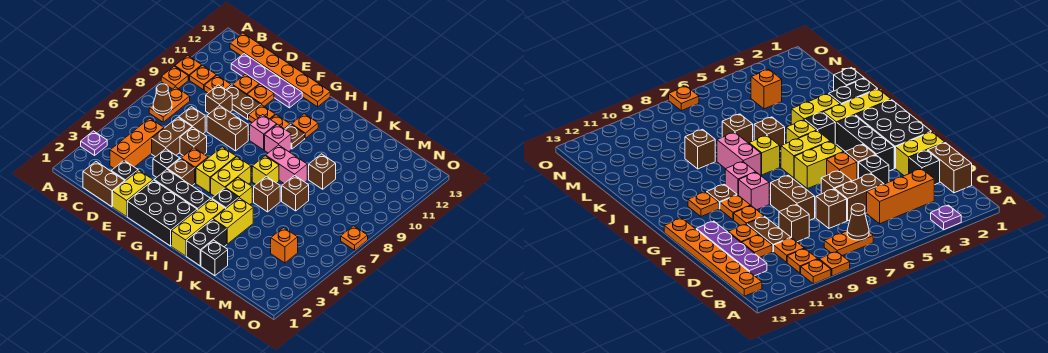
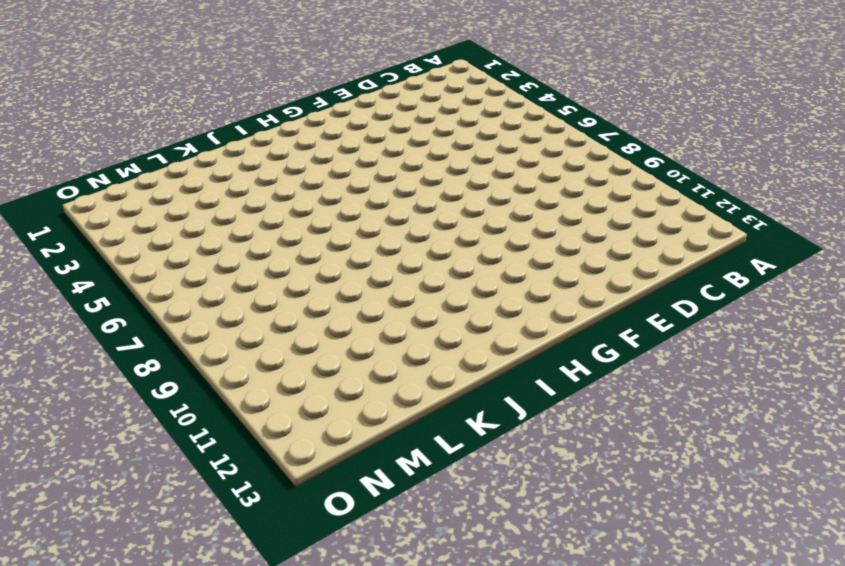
none -> purple plate A3 level 1
none -> orange plate A9 level 1
none -> orange plate A10 level 1
none -> orange plate B7:B8 level 1

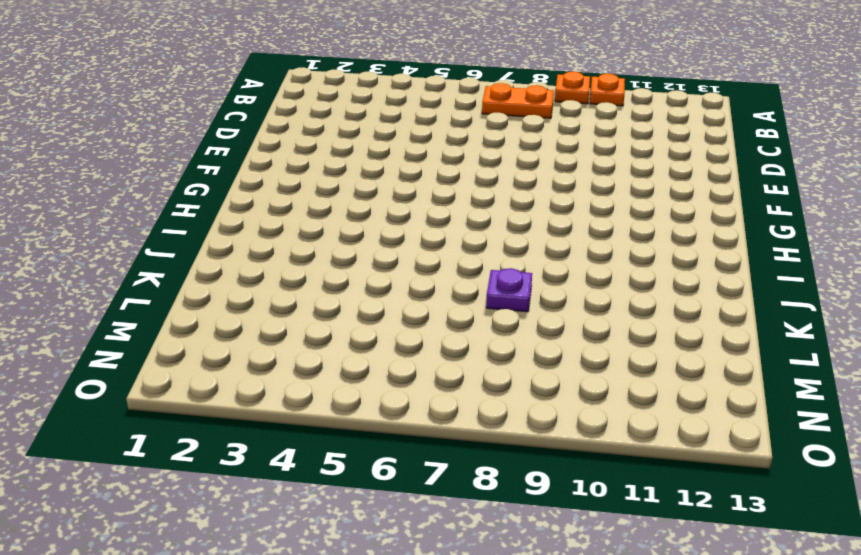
purple plate K8 level 1 -> purple plate A3 level 1
none -> orange plate B10 level 1
none -> orange plate B13:G13 level 1
none -> brown brick C1:D1 level 1
none -> orange brick C3:C5 level 1

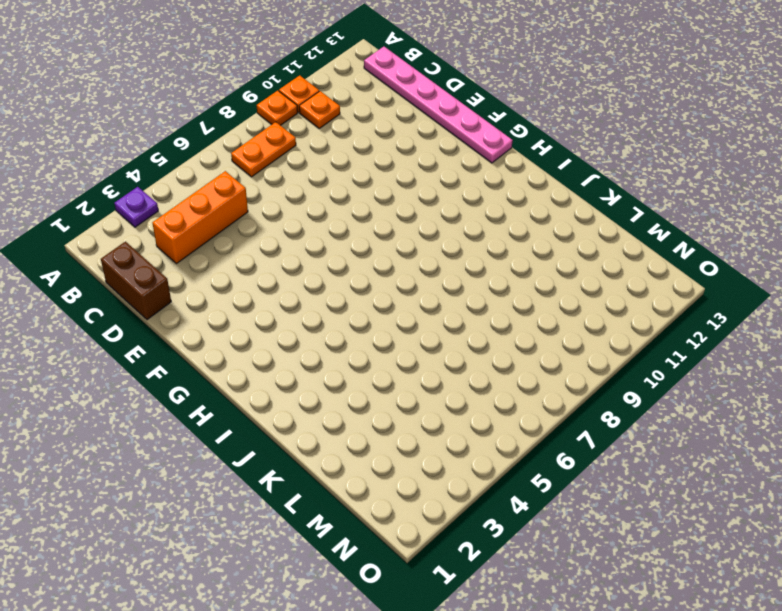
pink plate B13:G13 level 1 -> orange plate B13:G13 level 1
none -> orange plate C10 level 1
none -> purple plate C12:F12 level 1
none -> black brick D2 level 1
none -> brown brick D5:D6 level 1

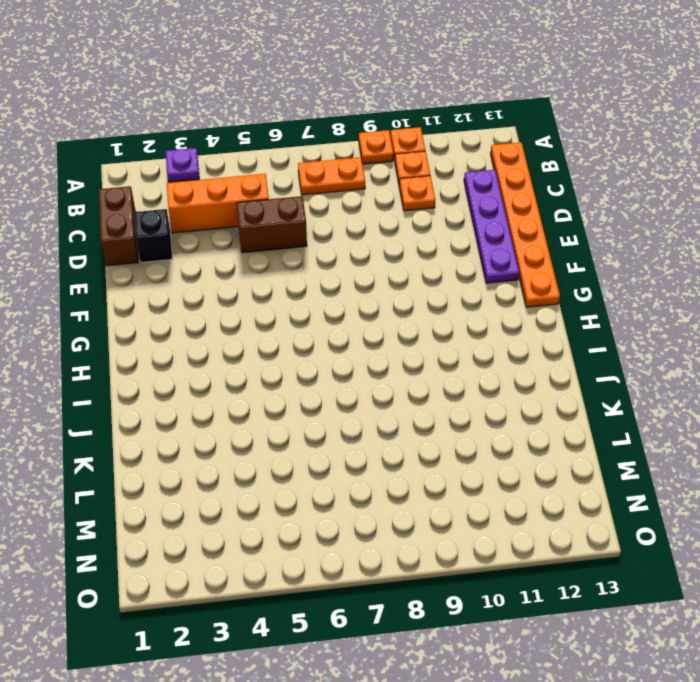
none -> brown brick D7 level 1
none -> brown brick D9 level 1
none -> brown plate D10:E10 level 1
none -> orange plate D11 level 1

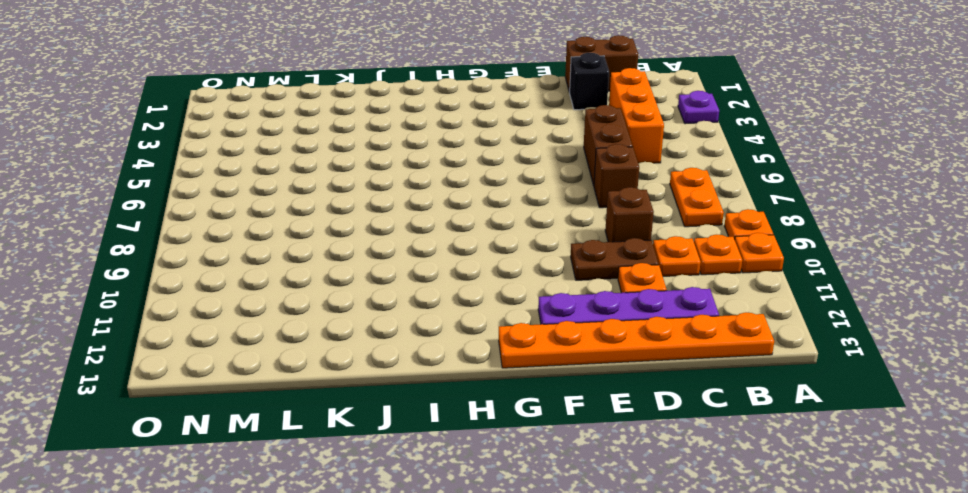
none -> yellow brick E1:E2 level 1
none -> black brick E4 level 1
none -> brown brick E6 level 1
none -> brown brick E8:F8 level 1

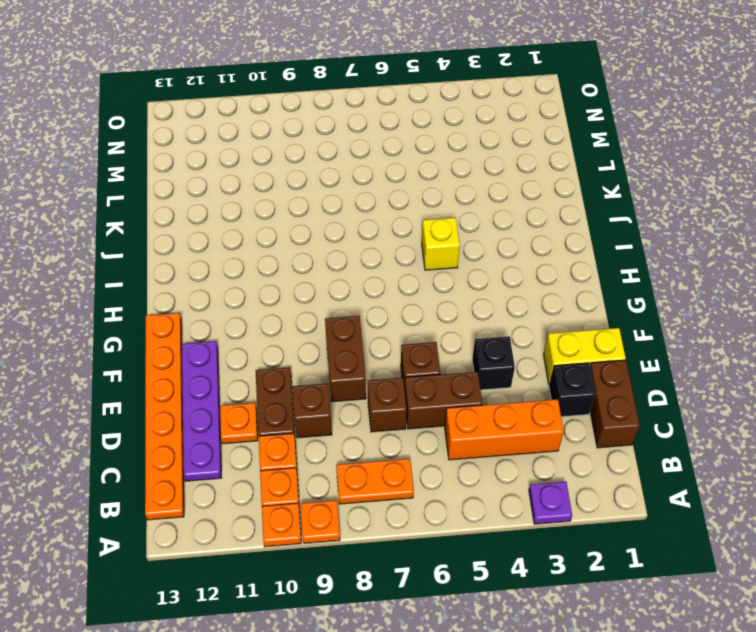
none -> orange plate E11 level 1
none -> black brick F1:H2 level 1
none -> black brick F3:H3 level 1
none -> brown brick F4 level 1

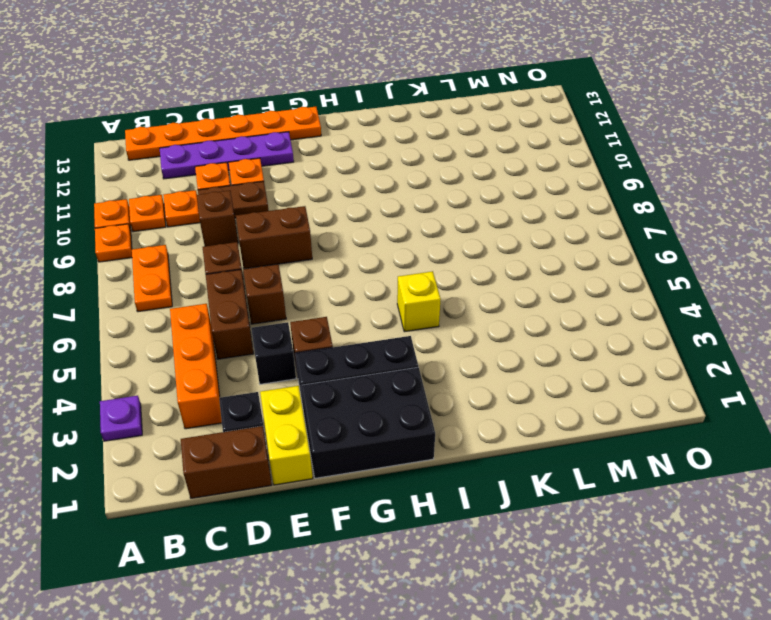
none -> orange brick F5 level 1
none -> orange plate F10 level 1
none -> yellow brick G5:G6 level 1
none -> pink brick G9 level 1

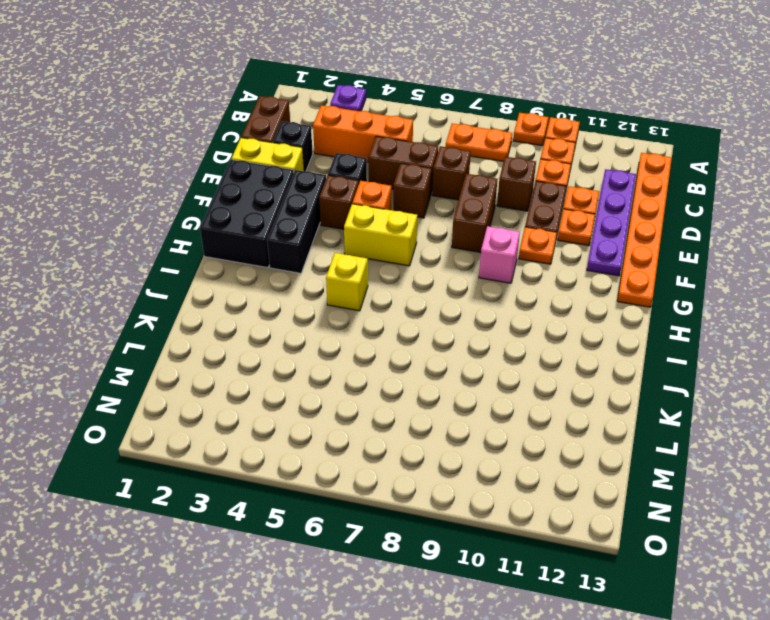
none -> orange plate G10 level 1
none -> yellow brick H5:H6 level 1
none -> pink brick H9 level 1
none -> brown plate H10 level 1

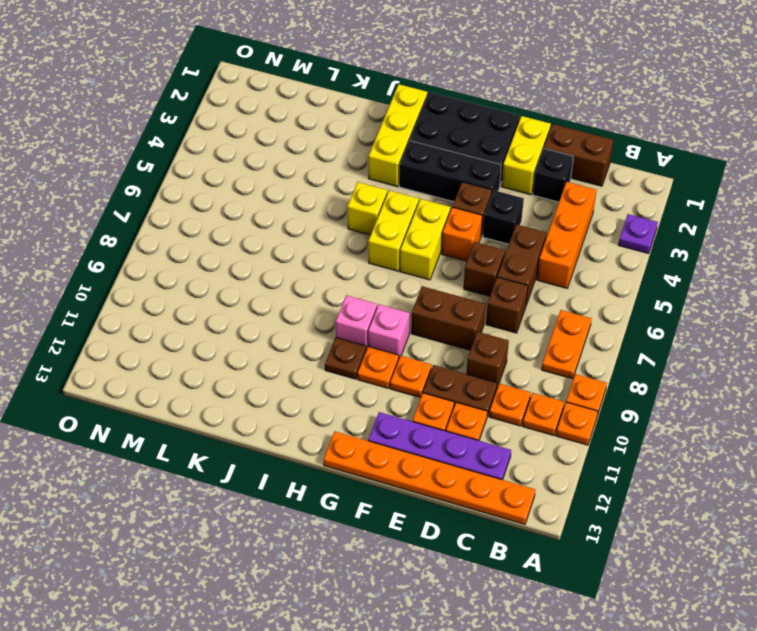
none -> orange plate H11 level 1
none -> black brick I4 level 1
none -> yellow brick I7 level 1
none -> pink brick I8:J8 level 1

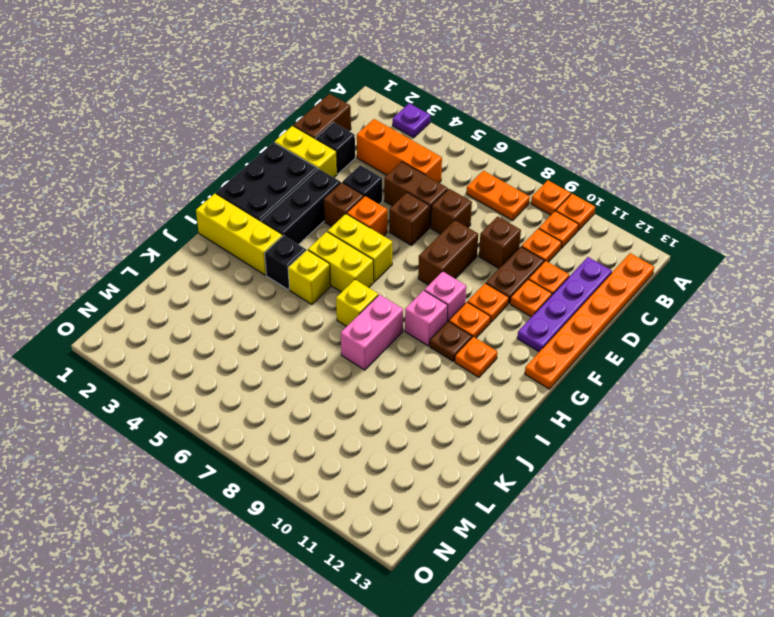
none -> black brick J1:J2 level 1
none -> yellow brick J3:J4 level 1
none -> brown brick J6 level 1
none -> black brick K1 level 1

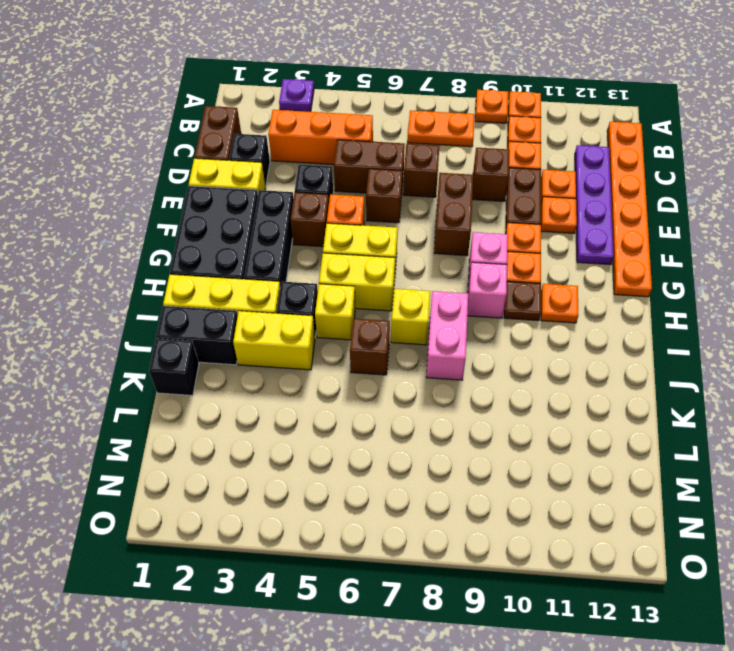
none -> brown brick K7 level 1
none -> brown brick K9 level 1
none -> orange brick M4 level 1
none -> orange plate O7 level 1

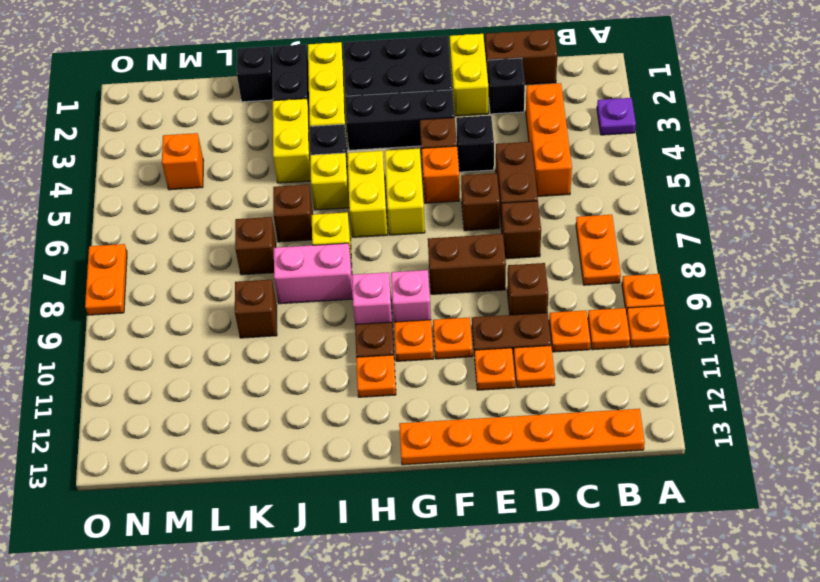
orange plate O7:O8 level 1 -> orange plate O7 level 1
none -> purple plate C12:F12 level 1
none -> brown cone B7 level 2

